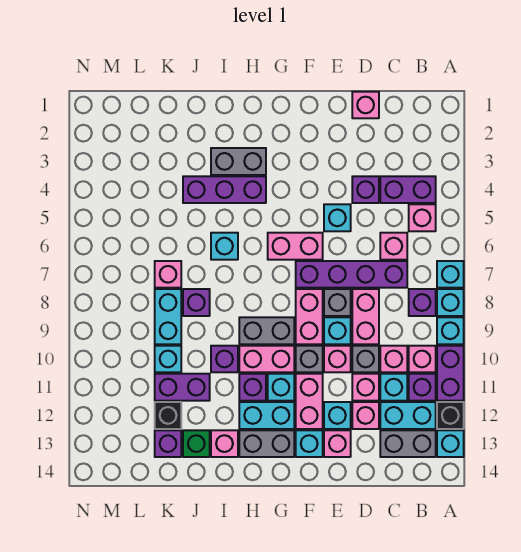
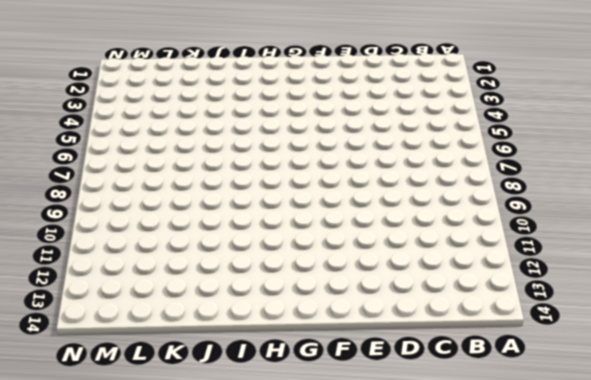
none -> cyan brick A7 level 1
none -> cyan brick A8 level 1
none -> cyan brick A9 level 1
none -> purple brick A10:A11 level 1

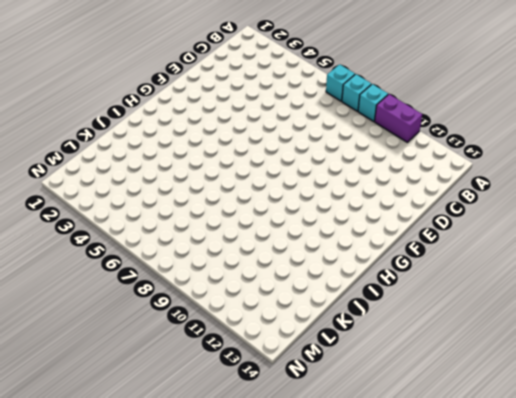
none -> black brick A12 level 1
none -> cyan brick A13 level 1
none -> purple brick B4:C4 level 1
none -> pink brick B5 level 1

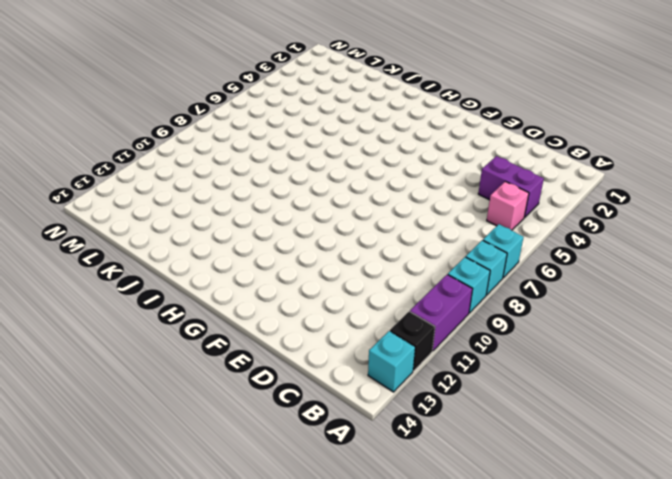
none -> purple brick B8 level 1
none -> pink brick B10 level 1
none -> purple brick B11 level 1
none -> cyan brick B12:C12 level 1

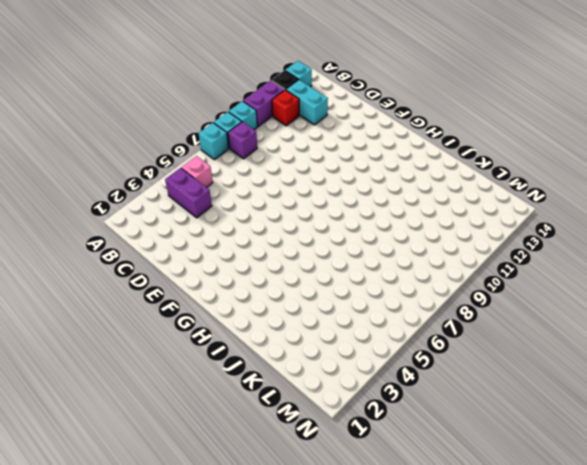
red brick B11 level 1 -> purple brick B11 level 1
none -> pink brick B10 level 1
none -> grey brick B13:C13 level 1
none -> pink brick C6 level 1
none -> purple brick C7:F7 level 1

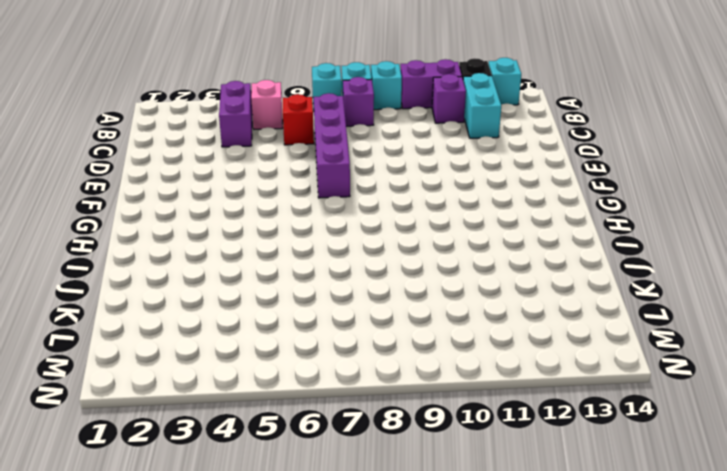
red brick C6 level 1 -> pink brick C6 level 1
none -> pink brick B10 level 1
none -> grey brick B13:C13 level 1
none -> pink brick C10 level 1
none -> cyan brick C11 level 1

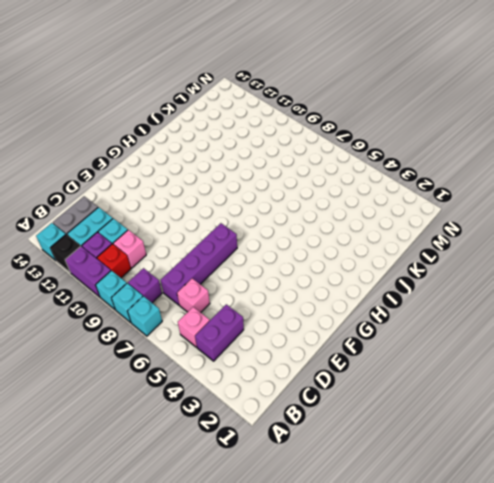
red brick B10 level 1 -> pink brick B10 level 1
none -> pink brick D1 level 1
none -> purple brick D4 level 1
none -> pink brick D8:D9 level 1
none -> grey brick D10 level 1

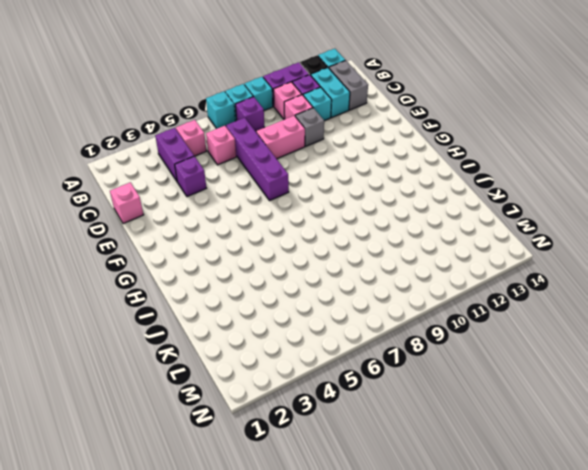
none -> pink brick D11 level 1
none -> pink brick D12 level 1
none -> cyan brick E5 level 1
none -> grey brick E8 level 1

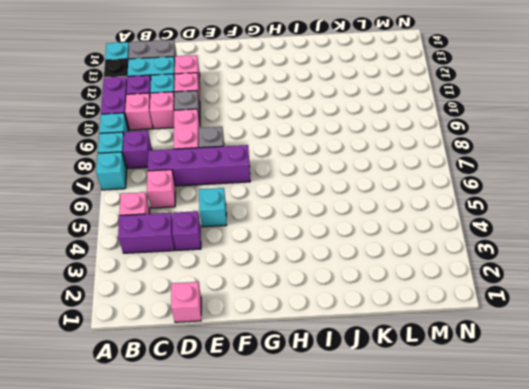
none -> cyan brick E9 level 1
none -> pink brick E10 level 1
none -> cyan brick E12 level 1
none -> pink brick E13 level 1

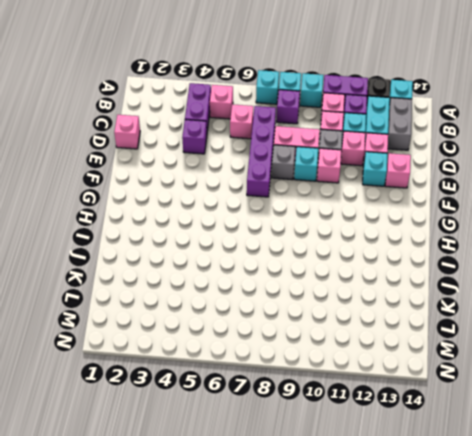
none -> cyan brick E5 level 1
none -> pink brick F6:G6 level 1
none -> pink brick F8:F9 level 1
none -> grey brick F10 level 1

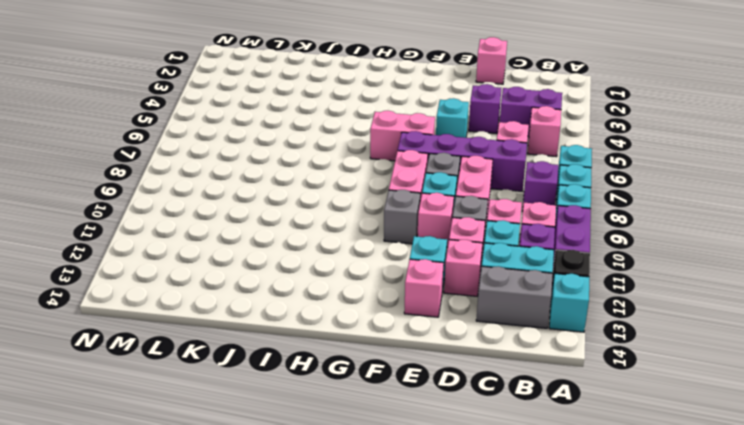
none -> pink brick F11:F12 level 1
none -> cyan brick F13 level 1
none -> grey brick G9:H9 level 1
none -> pink brick G10:H10 level 1

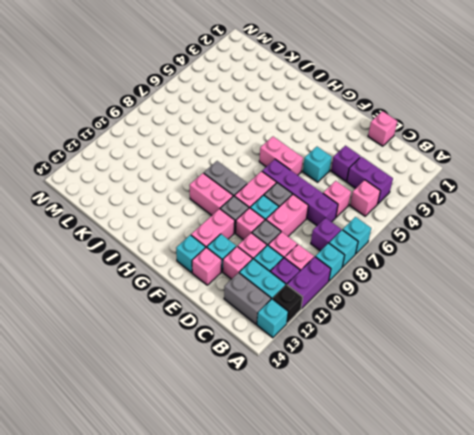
none -> cyan brick G11 level 1
none -> cyan brick G12:H12 level 1
none -> grey brick G13:H13 level 1
none -> grey brick H3:I3 level 1

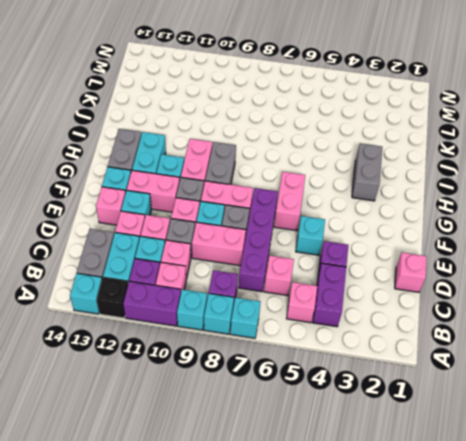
none -> purple brick H4:J4 level 1
none -> purple brick H11 level 1
none -> cyan brick I6 level 1
none -> purple brick I10 level 1

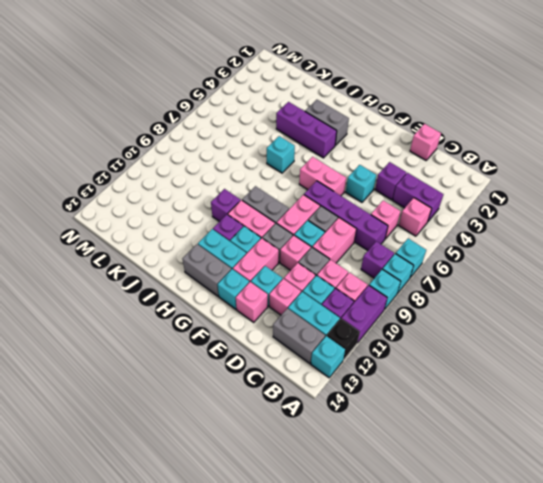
none -> pink brick I13 level 1
none -> purple brick J8 level 1
none -> purple brick J11:K11 level 1
none -> green brick J13 level 1

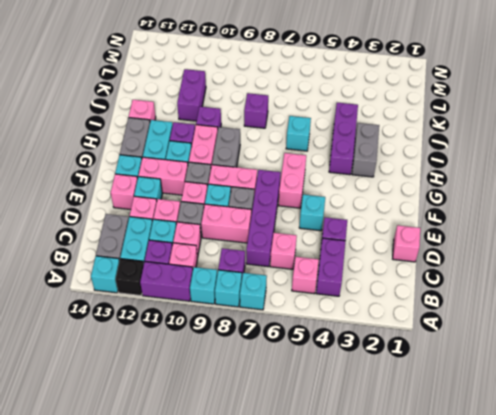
none -> green brick J13 level 1
none -> pink brick K7 level 1
none -> cyan brick K8:K9 level 1
none -> cyan brick K10 level 1

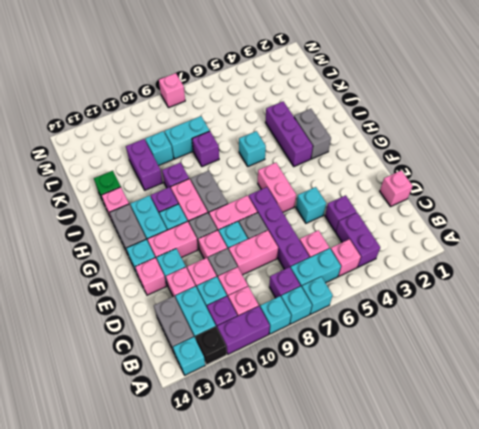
cyan brick B6:B7 level 1 -> none
pink brick N8 level 1 -> pink brick K7 level 1
none -> black brick K12 level 1
none -> purple brick K13 level 1

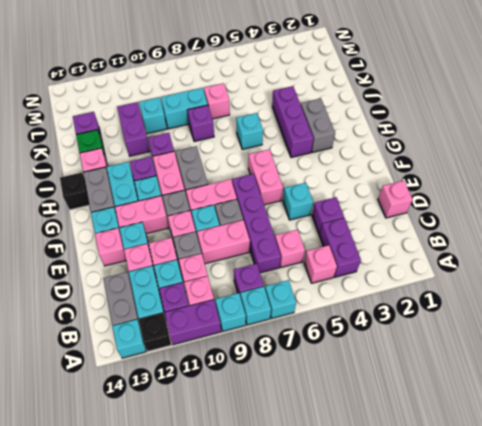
black brick H14 level 1 -> black brick K12 level 1

